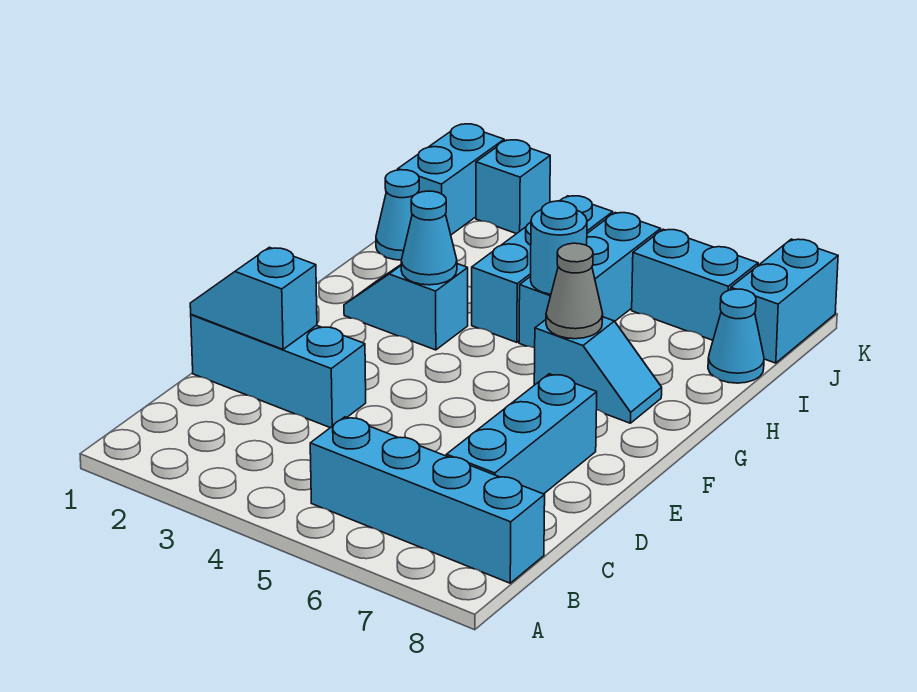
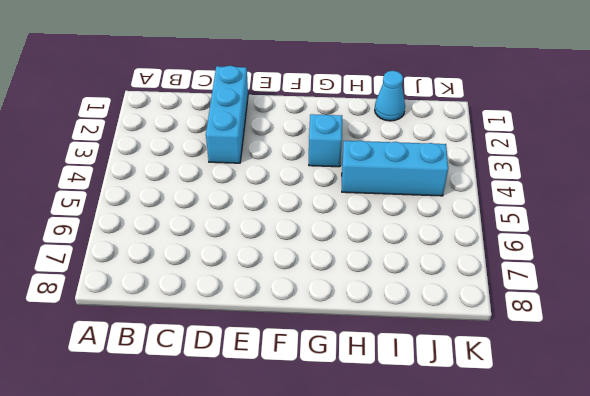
none -> cyan brick B5:B8 level 1
none -> cyan brick C7:E7 level 1
none -> cyan slope G6:G7 level 1 top 6

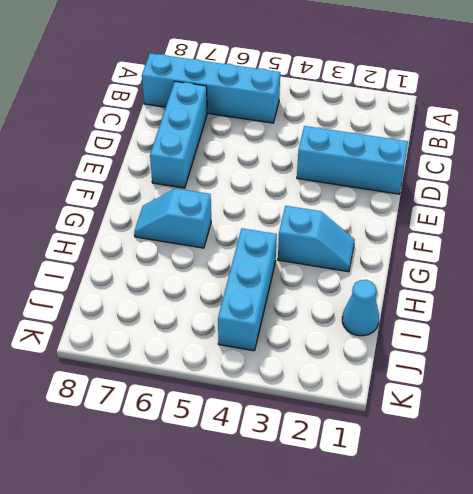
none -> cyan brick H5:J5 level 1
none -> cyan cone I8 level 1
none -> cyan brick J1:K1 level 1

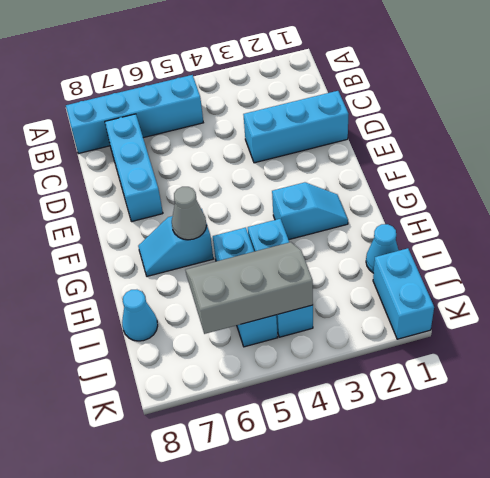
grey slope I4:J6 level 2 top J -> none
none -> cyan brick J6:J7 level 1
none -> cyan brick J8:K8 level 1
none -> cyan brick K2 level 1

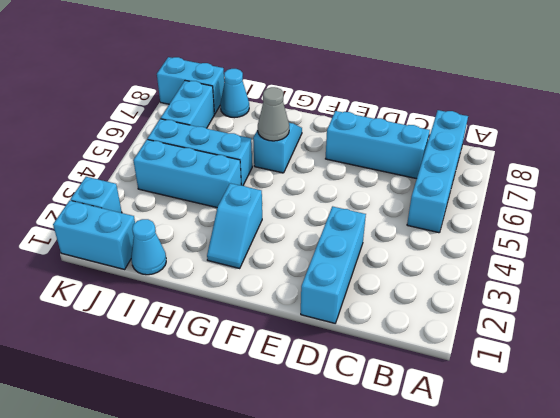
none -> cyan slope D1:D2 level 2 top 2
none -> cyan cone G3 level 2
none -> cyan round brick H5 level 2

